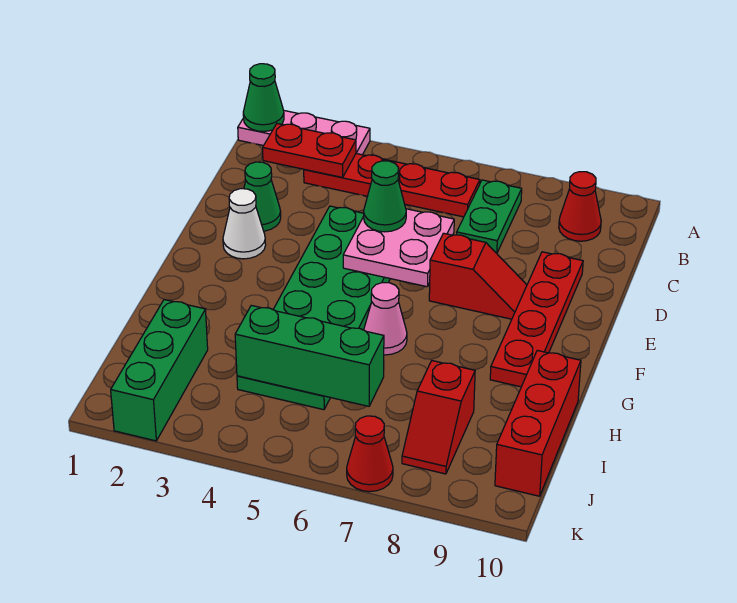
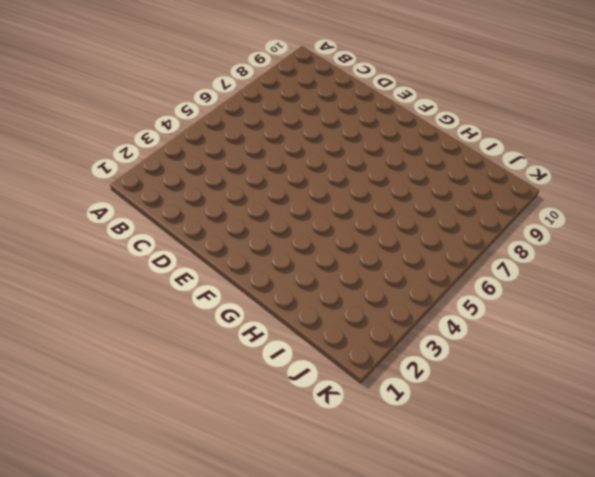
none -> pink plate A1:A3 level 1
none -> red plate B3:B6 level 1
none -> green plate B7:C7 level 1

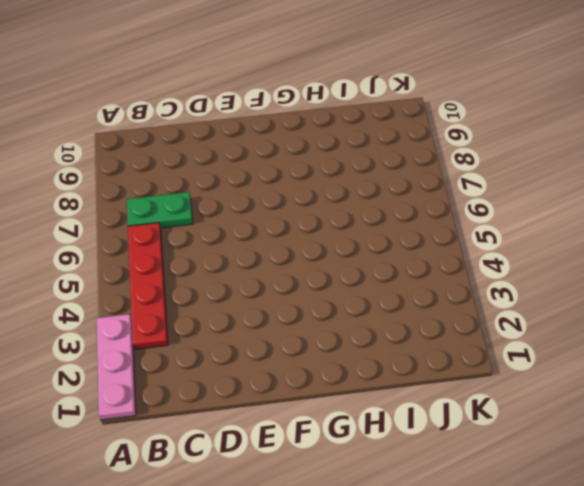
none -> red cone B9 level 1
none -> green cone D2 level 1
none -> green plate D4:I5 level 1

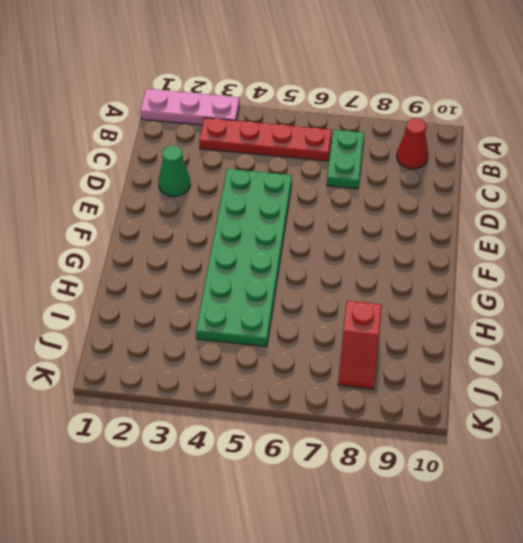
none -> red plate D9:G9 level 1
none -> white cone E2 level 1
none -> red slope E7:E8 level 1 top 7

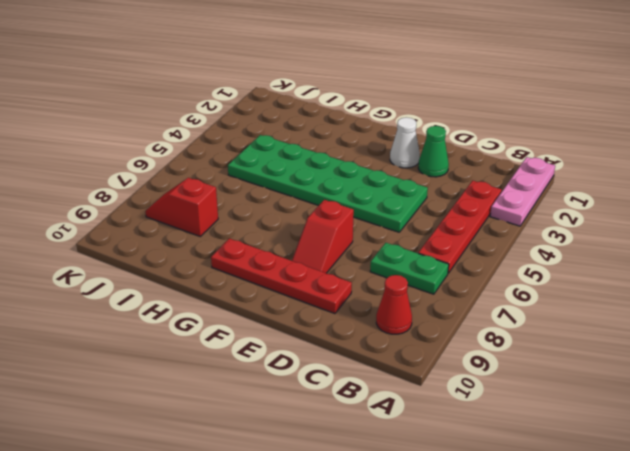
none -> pink cone G6 level 1
none -> red brick H10:J10 level 1
none -> green brick I2:K2 level 1

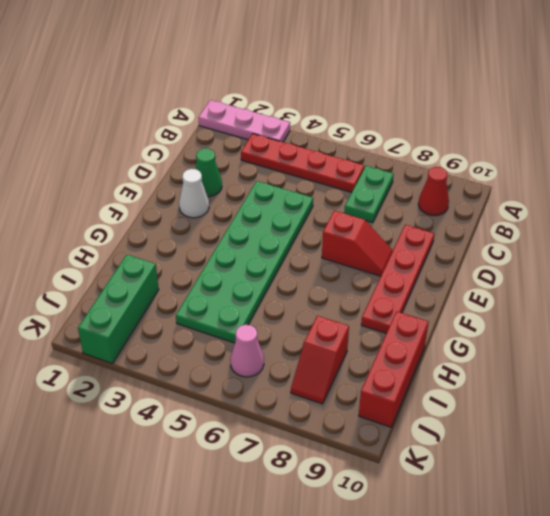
pink cone J6 level 1 -> pink cone G6 level 1
none -> red cone K7 level 1
none -> green cone A1 level 2
none -> red plate B2:B3 level 2

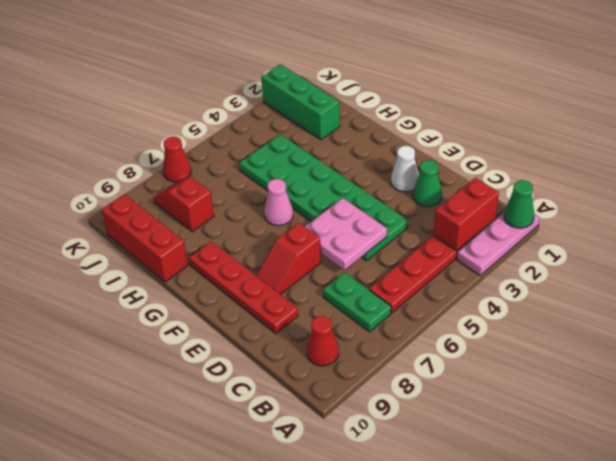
red brick B2:B3 level 2 -> red plate B2:B3 level 2
none -> green brick I4:I6 level 2
none -> green cone D5 level 3

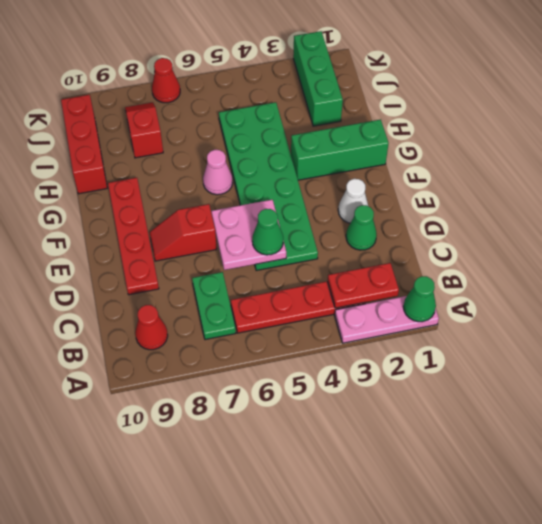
green brick G1:G3 level 1 -> green brick I4:I6 level 2

